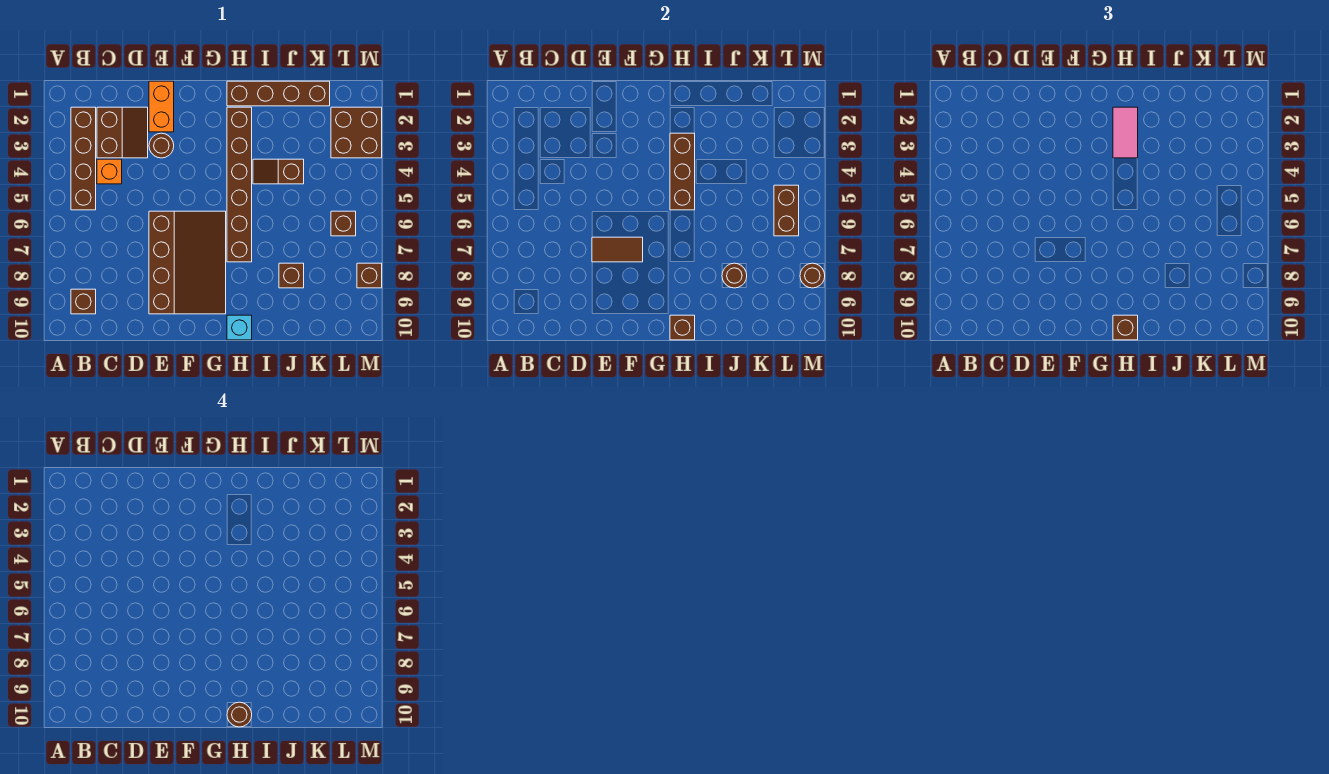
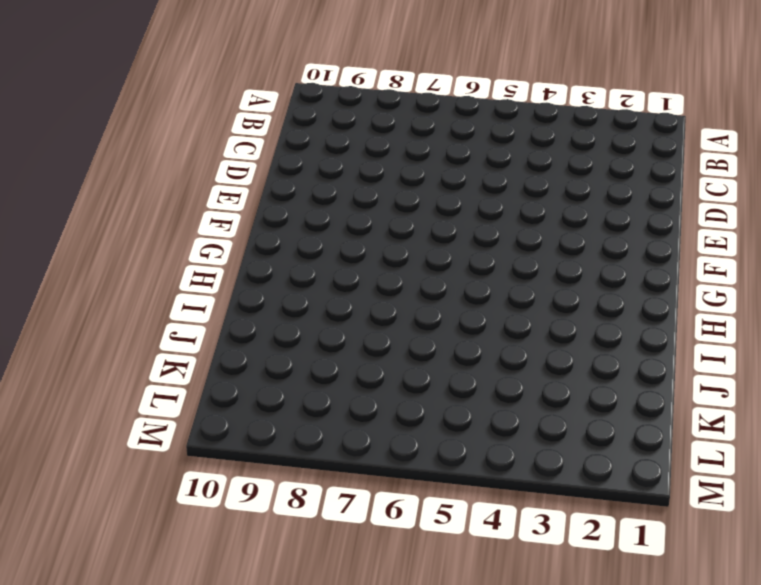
none -> brown brick B2:B5 level 1
none -> brown brick B9 level 1
none -> brown slope C2:D3 level 1 top C

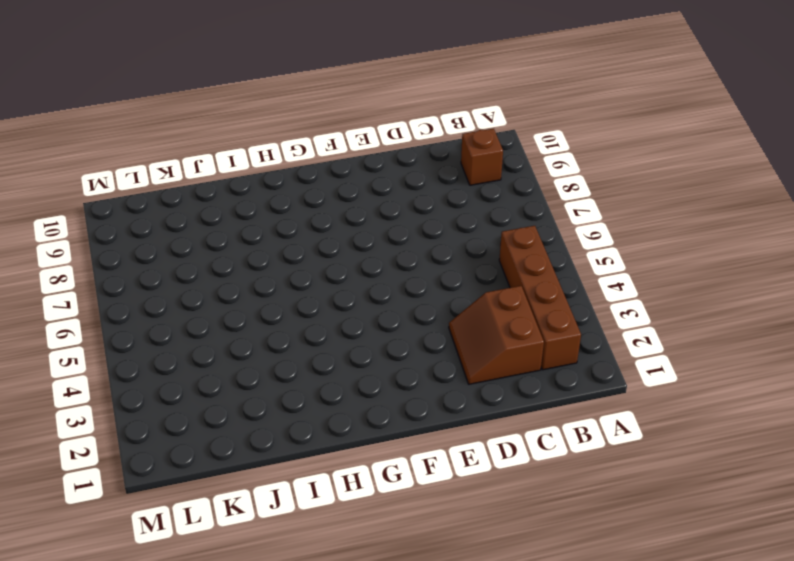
none -> orange brick C4 level 1
none -> orange brick E1:E2 level 1
none -> brown round brick E3 level 1

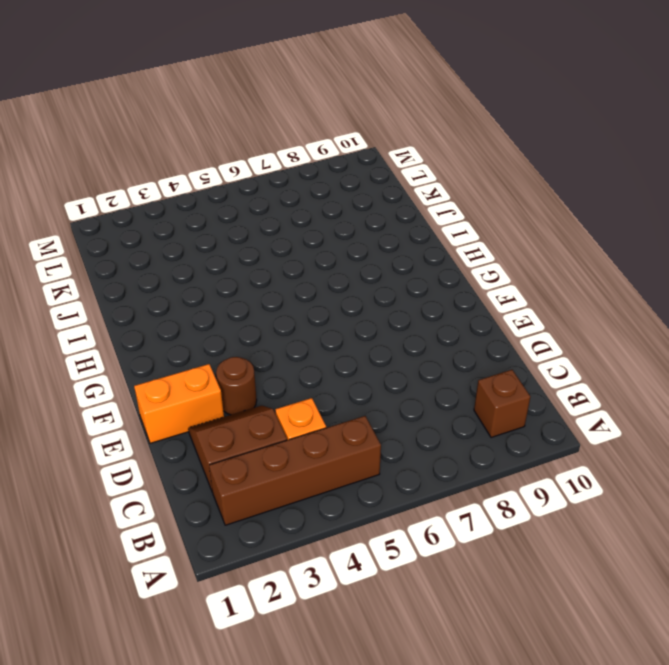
none -> brown slope E6:G9 level 1 top E
none -> brown brick H1:K1 level 1
none -> brown brick H2:H7 level 1

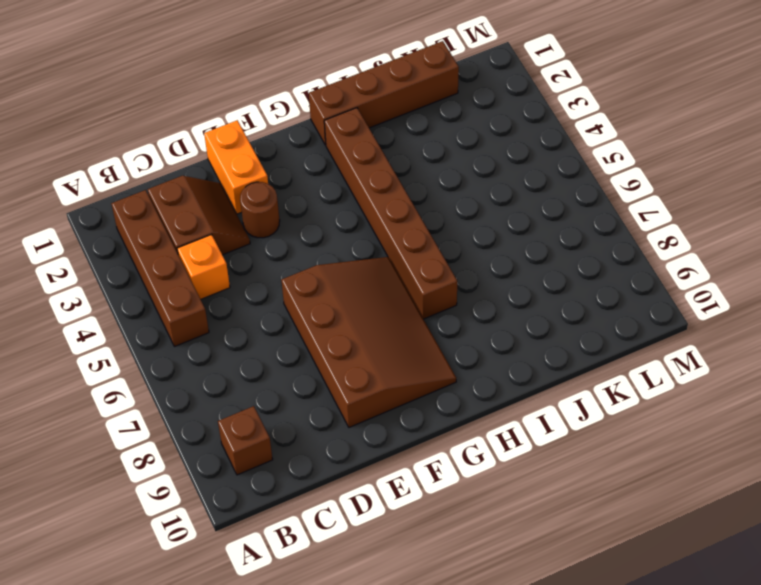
none -> cyan brick H10 level 1
none -> brown slope I4:J4 level 1 top J
none -> brown brick J8 level 1

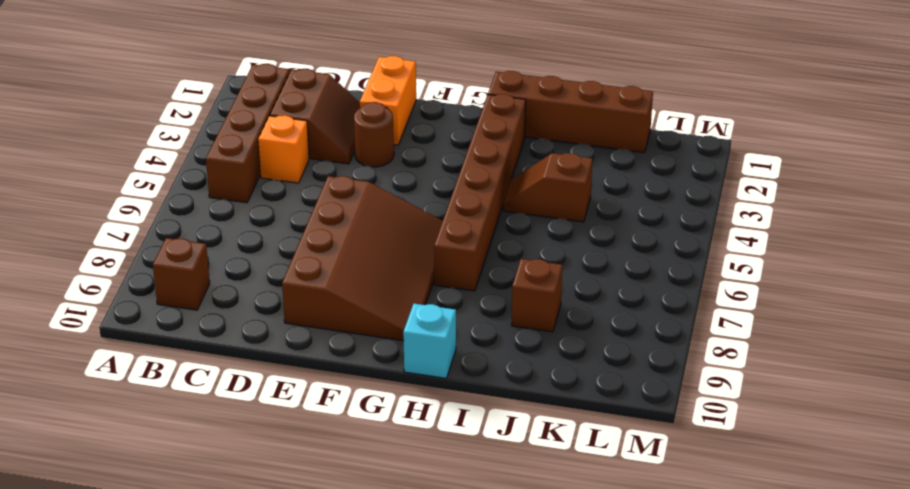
none -> brown brick L2:M3 level 1
none -> brown brick L6 level 1
none -> brown brick M8 level 1

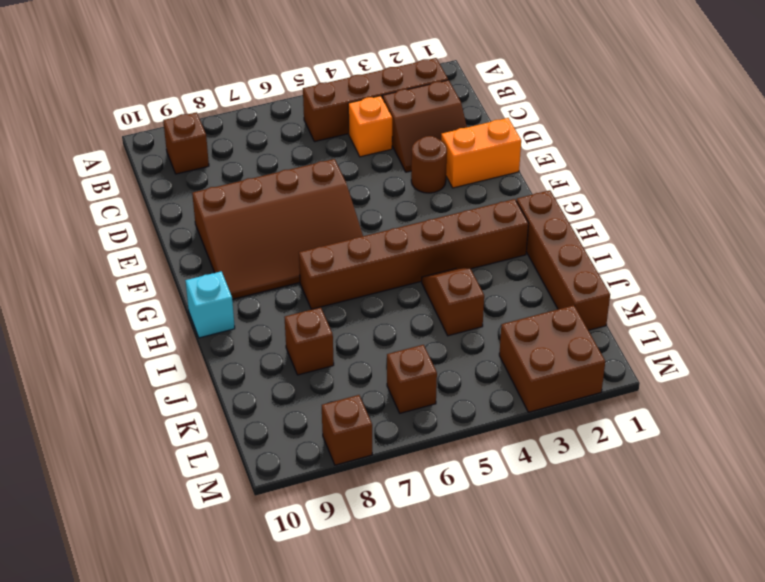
none -> brown tile E7:F7 level 2
none -> brown brick H3:H5 level 2
none -> brown brick H10 level 2

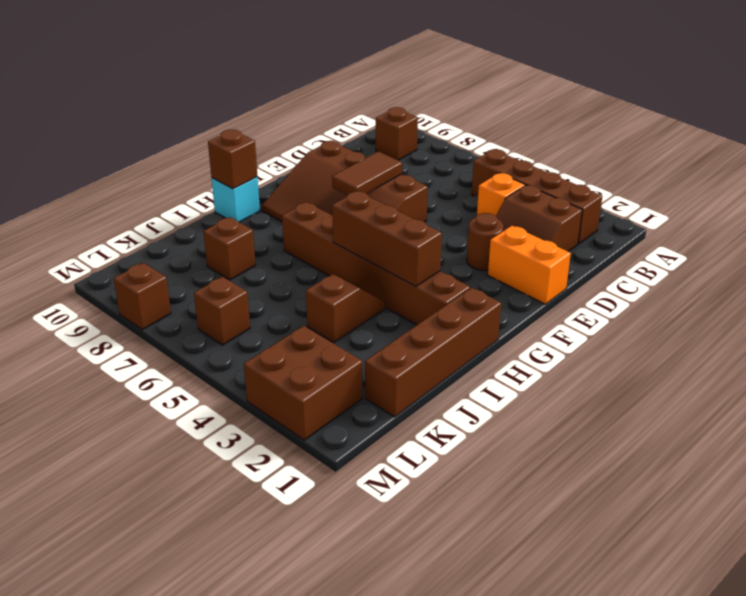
none -> brown round brick J8 level 2
none -> brown brick L5:L6 level 2
none -> brown round brick M8 level 2

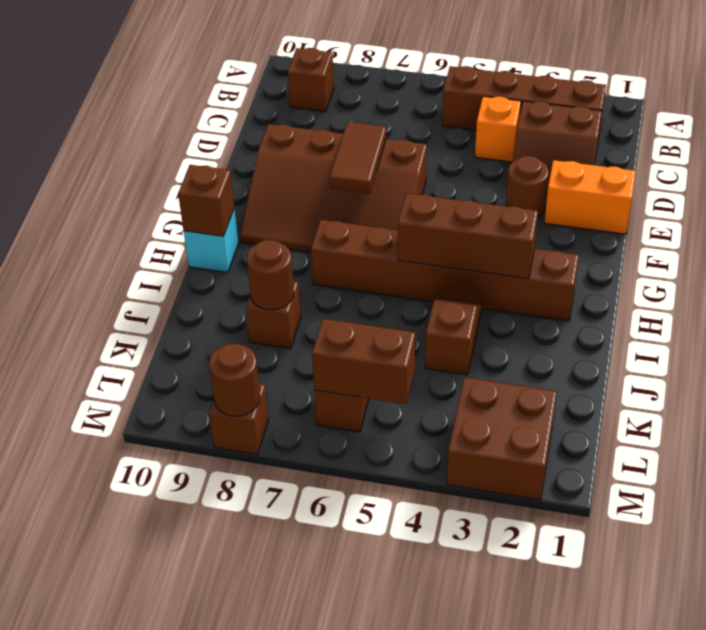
none -> brown brick H1:K1 level 1
none -> pink tile H2:H3 level 3
none -> brown brick H10 level 3

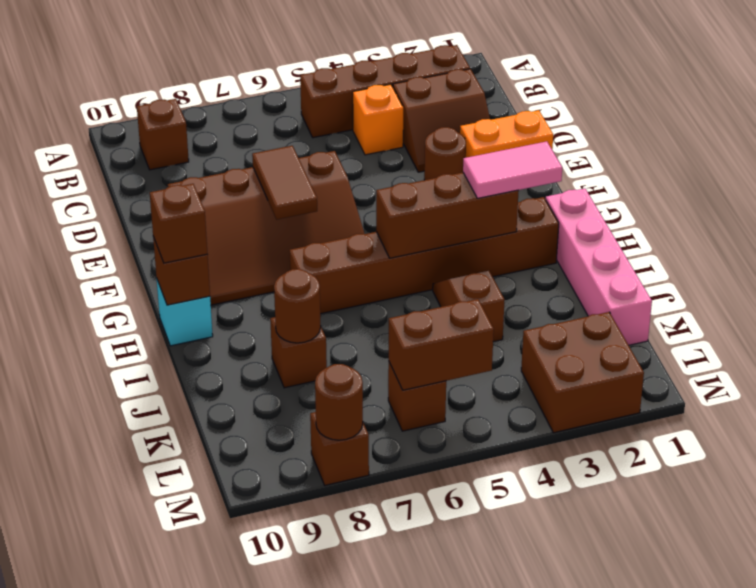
pink brick H1:K1 level 1 -> brown brick H1:K1 level 1
none -> brown round brick H10 level 4

